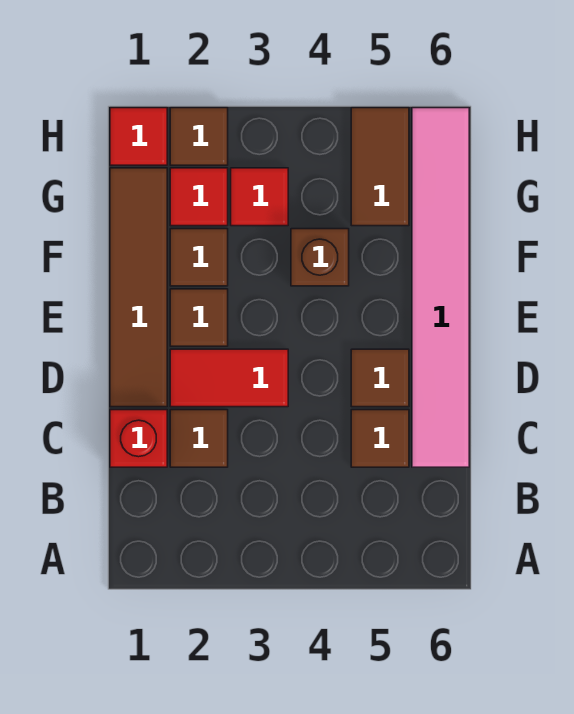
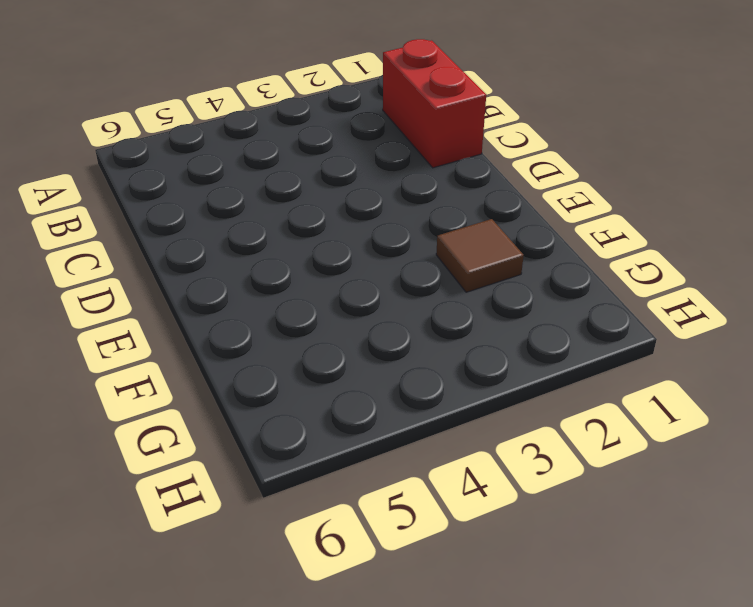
red brick B1:C1 level 1 -> red brick C1 level 1
none -> brown tile C2 level 1
none -> brown tile C5 level 1
none -> pink tile C6:H6 level 1

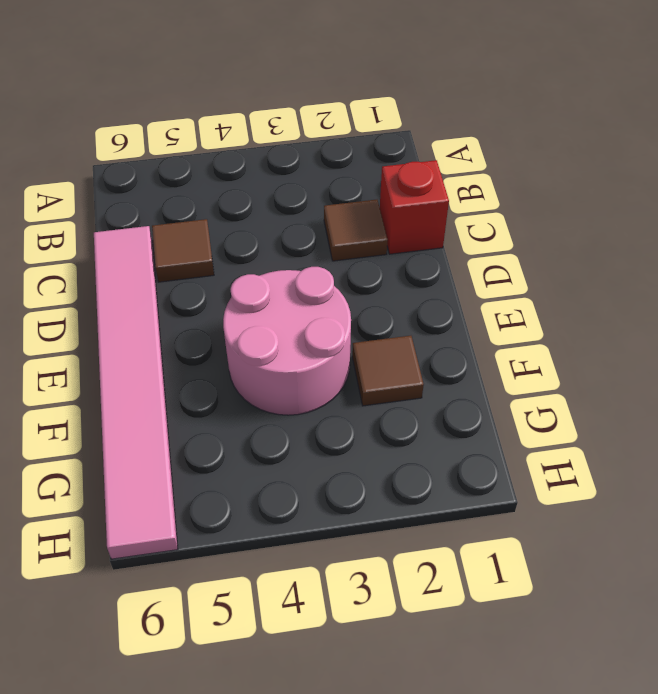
pink round brick E3:F4 level 1 -> brown brick F4 level 1
none -> brown tile D1:G1 level 1
none -> red tile D2:D3 level 1
none -> brown tile D5 level 1

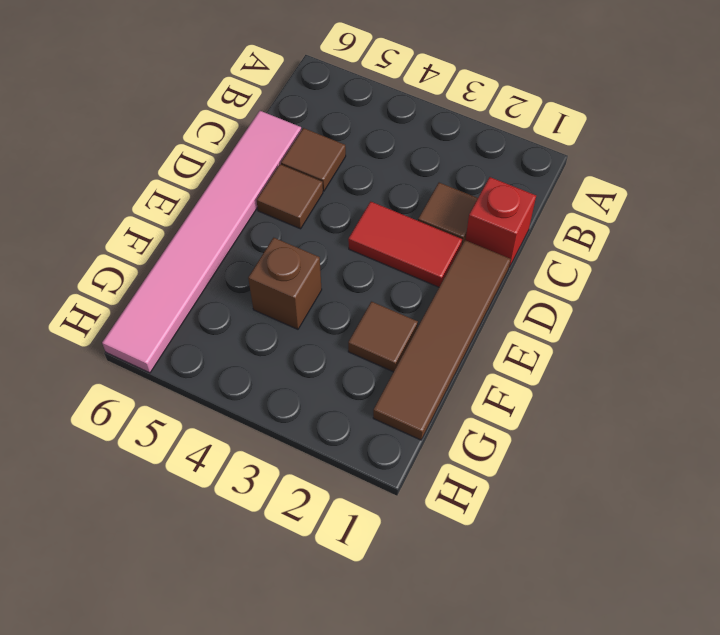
none -> brown tile E2 level 1
none -> red tile G2 level 1
none -> red tile G3 level 1

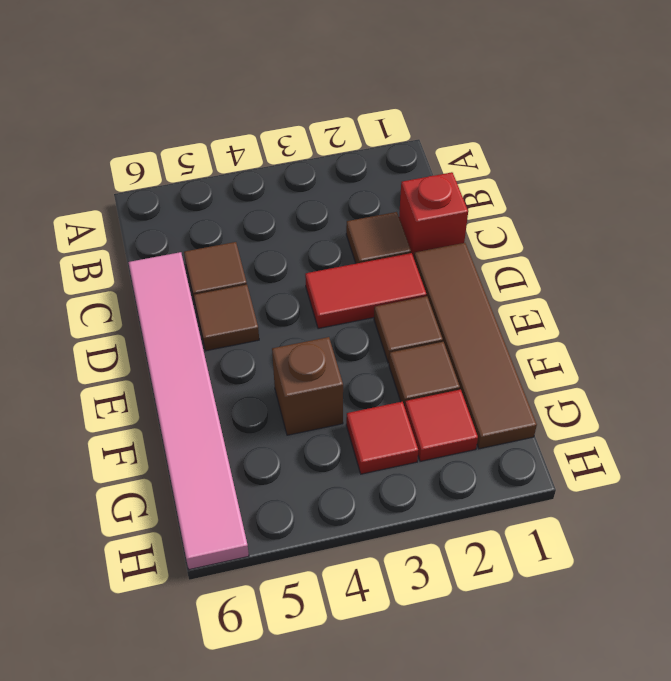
none -> brown tile G5:H5 level 1
none -> red tile H1 level 1
none -> brown tile H2 level 1

